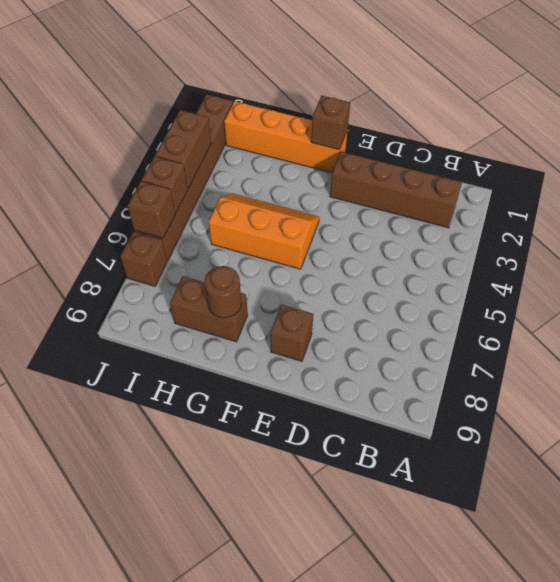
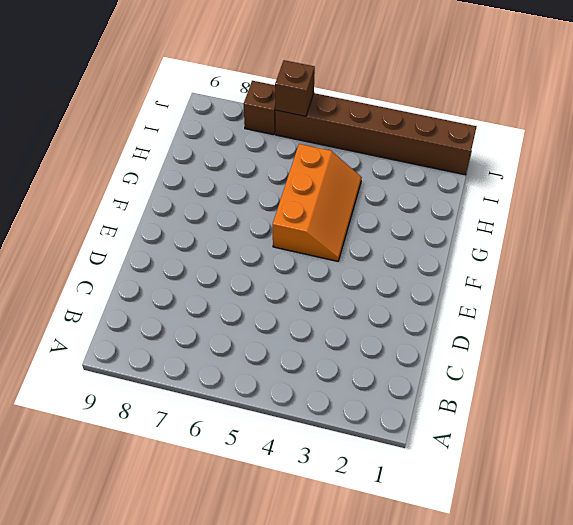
none -> brown brick B2:E2 level 1
none -> brown brick E8 level 1
none -> orange brick F1:I1 level 1

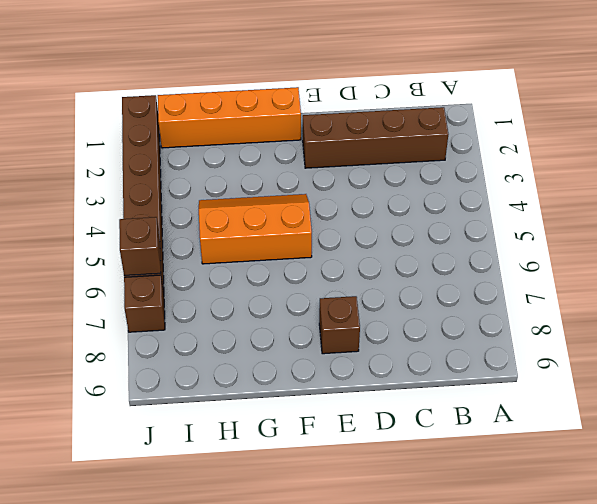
none -> brown brick G8:H8 level 1
none -> brown brick F1 level 2
none -> brown round brick G8 level 2

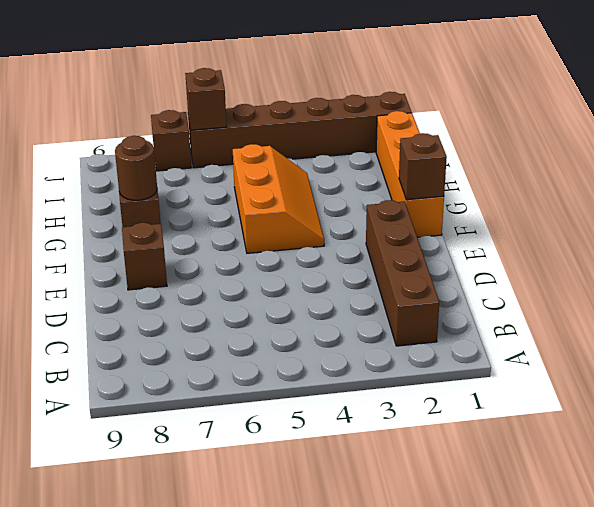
none -> brown brick J3:J4 level 2
none -> brown brick J5 level 2

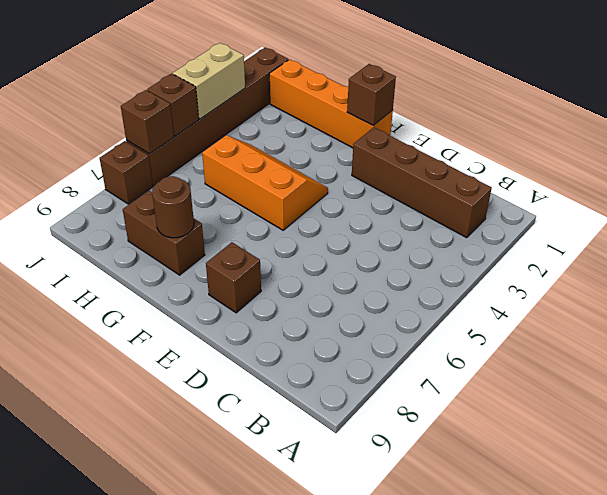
tan brick J3:J4 level 2 -> brown brick J3:J4 level 2

